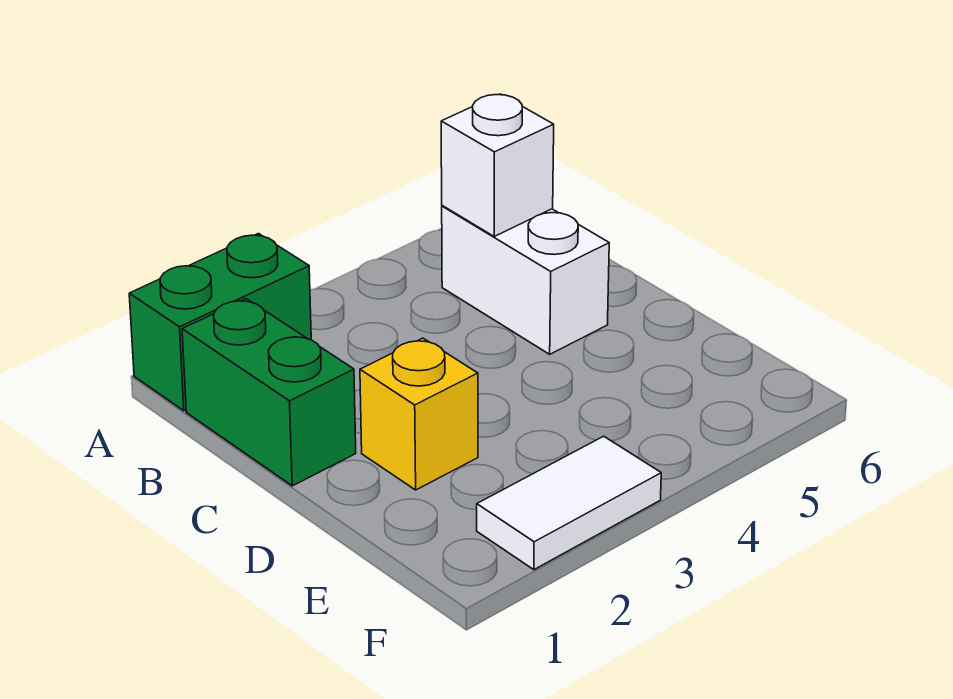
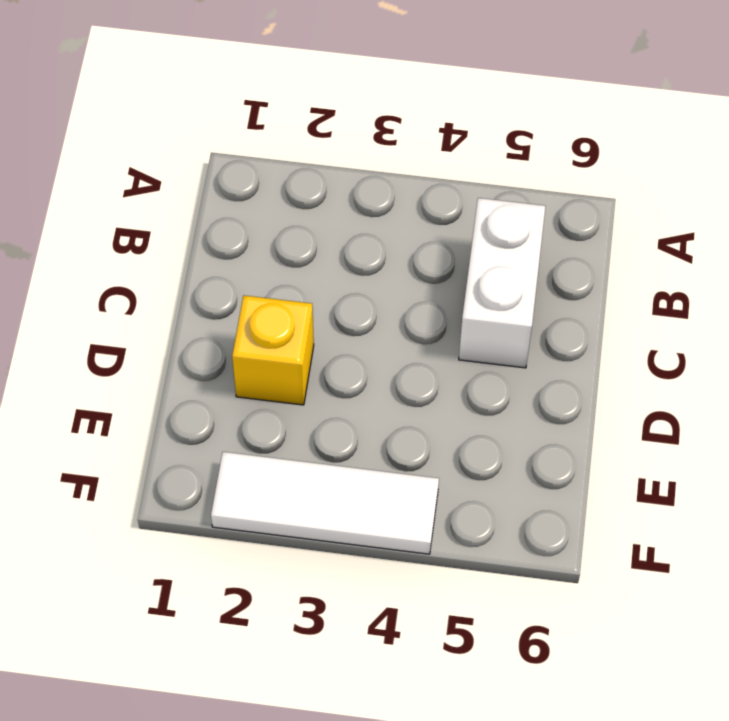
white tile F2:F4 level 1 -> white tile F2:F3 level 1
none -> green brick A1:A2 level 1
none -> green brick B1:C1 level 1

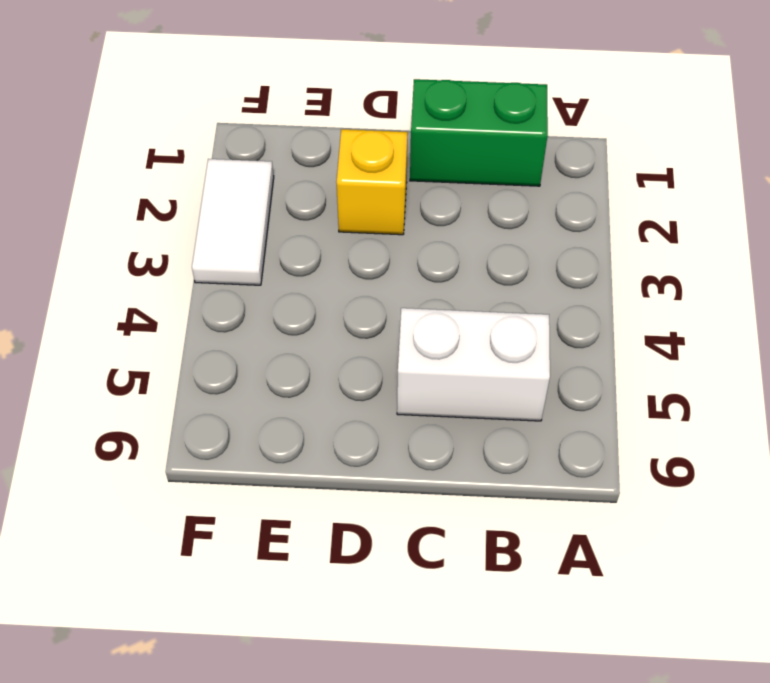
none -> green brick A1:A2 level 1
none -> white brick B5 level 2

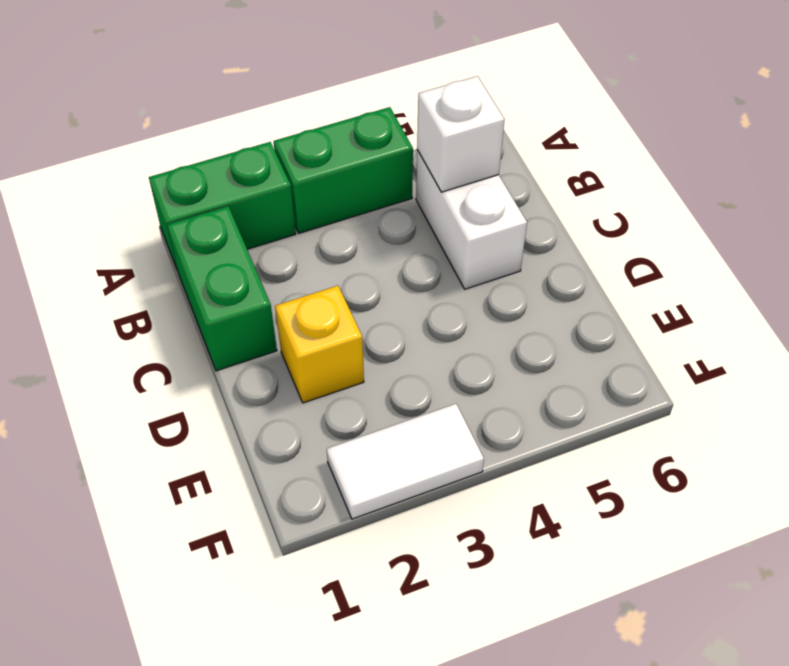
green brick A3:A4 level 1 -> none

